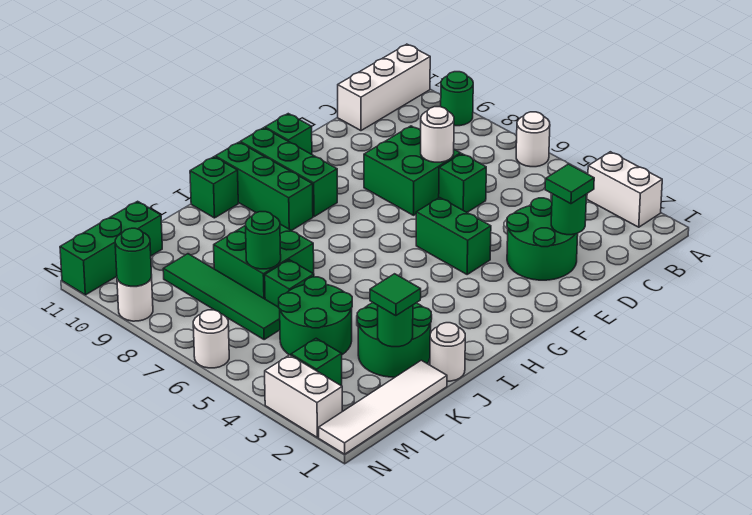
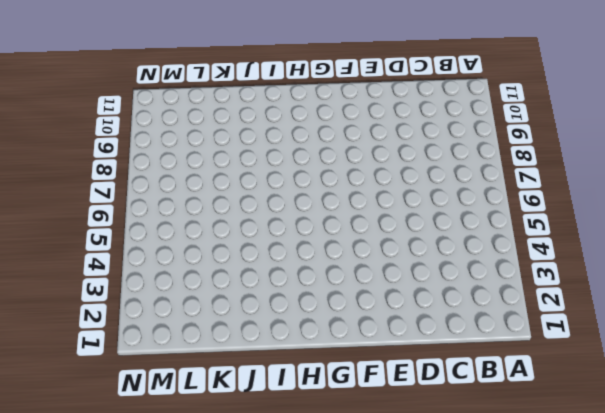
none -> white brick A2:A3 level 1
none -> white round brick A6 level 1
none -> green round brick A9 level 1
none -> white brick A11:C11 level 1

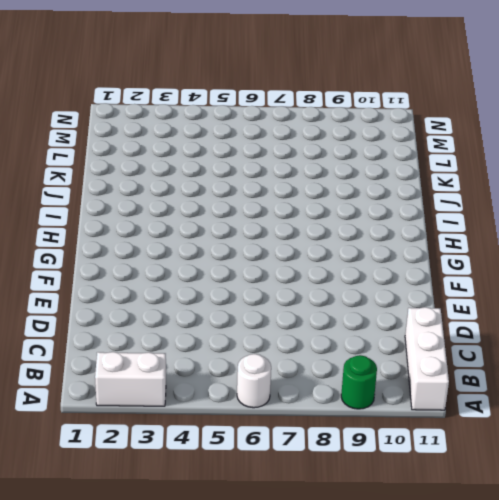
none -> green round brick D2:E3 level 1
none -> green brick D6 level 1
none -> green brick D7:E8 level 1
none -> green brick F4:F5 level 1

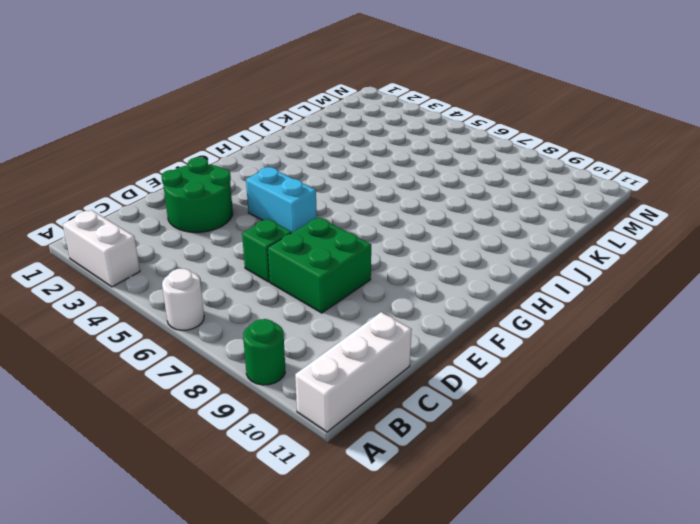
cyan brick F4:F5 level 1 -> green brick F4:F5 level 1
none -> green brick F11 level 1
none -> green brick G9:G11 level 1
none -> green brick H9:H11 level 1
none -> green brick I11 level 1

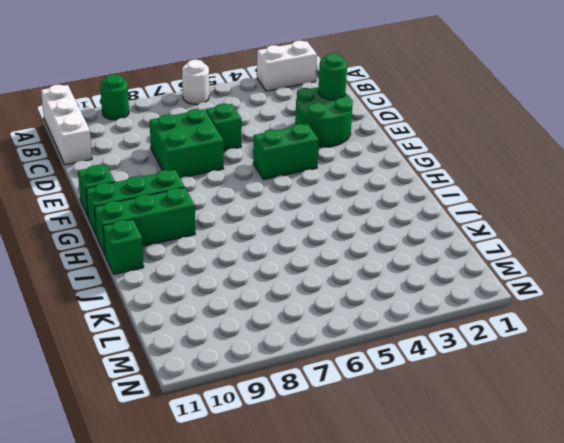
none -> white round brick J1 level 1
none -> green round brick J2:K3 level 1
none -> green brick J7:K8 level 1
none -> white tile K1:N1 level 1

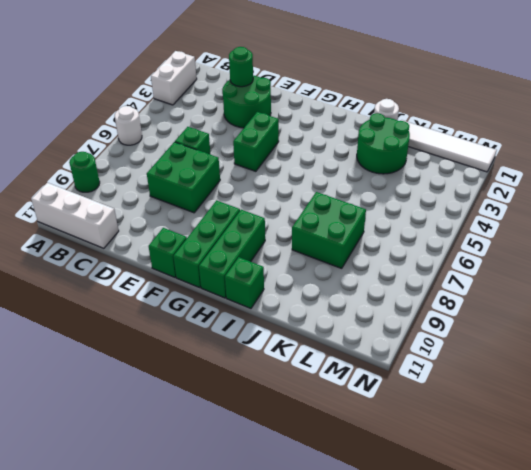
none -> green round brick K4:L5 level 1
none -> green brick K6 level 1
none -> green tile L6:L9 level 1
none -> green brick L11:N11 level 1

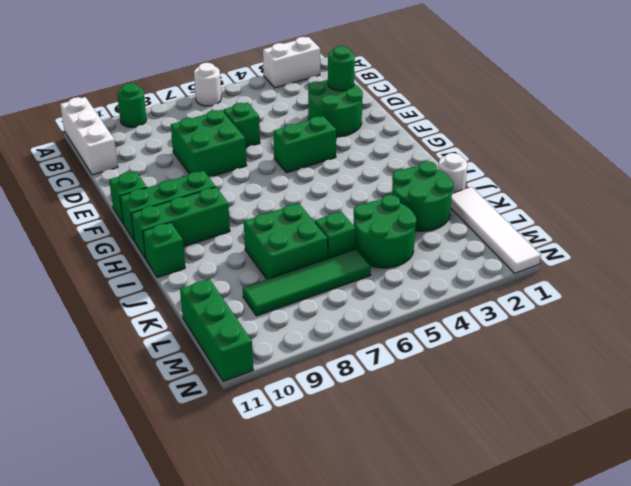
none -> green brick M3 level 1
none -> white brick N2:N3 level 1
none -> white round brick N6 level 1
none -> white round brick N9 level 1

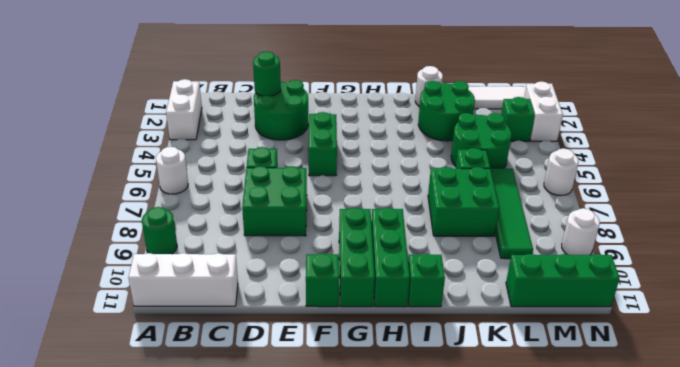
none -> white round brick D7 level 2
none -> green round brick K2 level 2
none -> green round brick K7 level 2
none -> green round brick N9 level 2

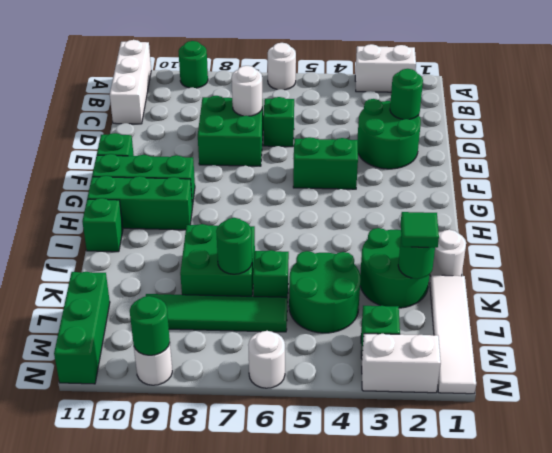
none -> green tile D2 level 3

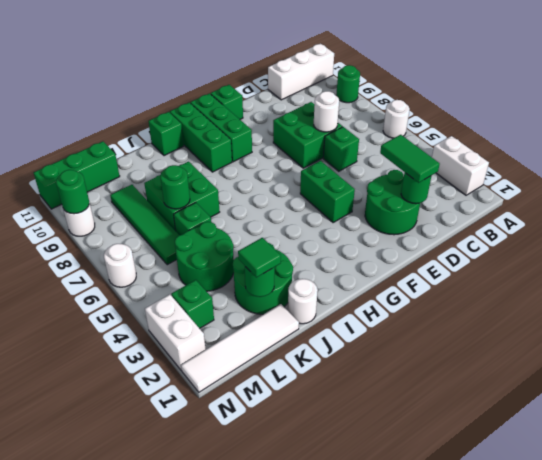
green tile D2:D3 level 3 -> green tile D2 level 3

